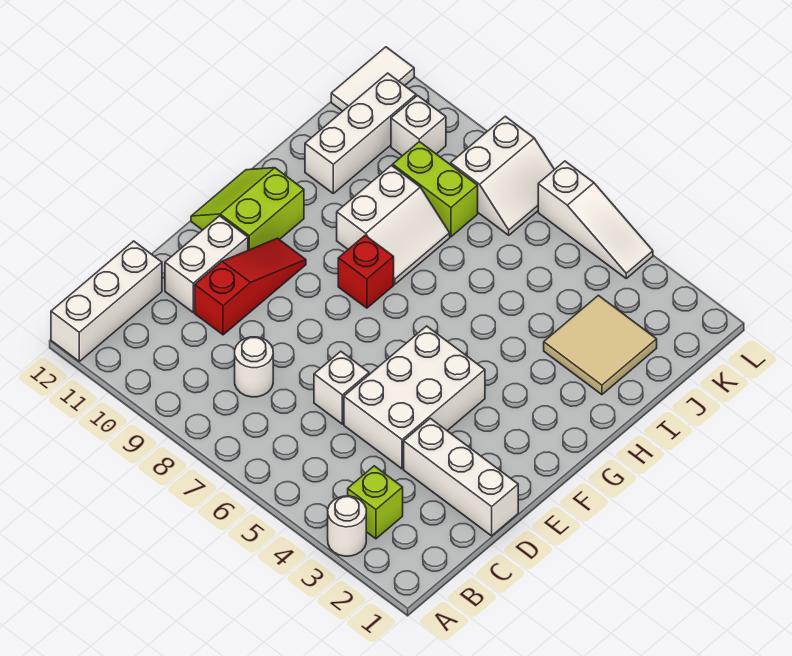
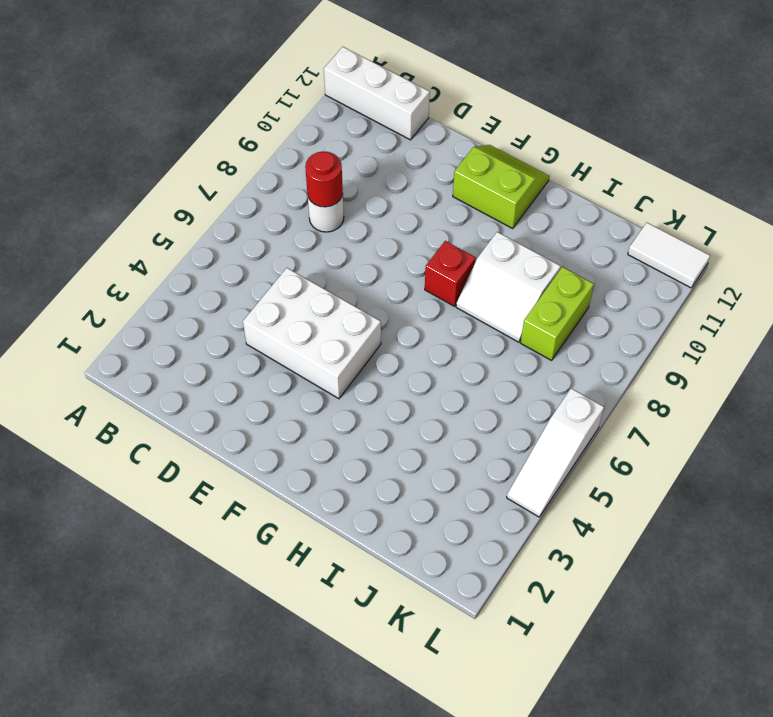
red round brick C8 level 2 -> none
none -> white round brick A3 level 1
none -> lime brick B3 level 1
none -> white brick D1:D3 level 1

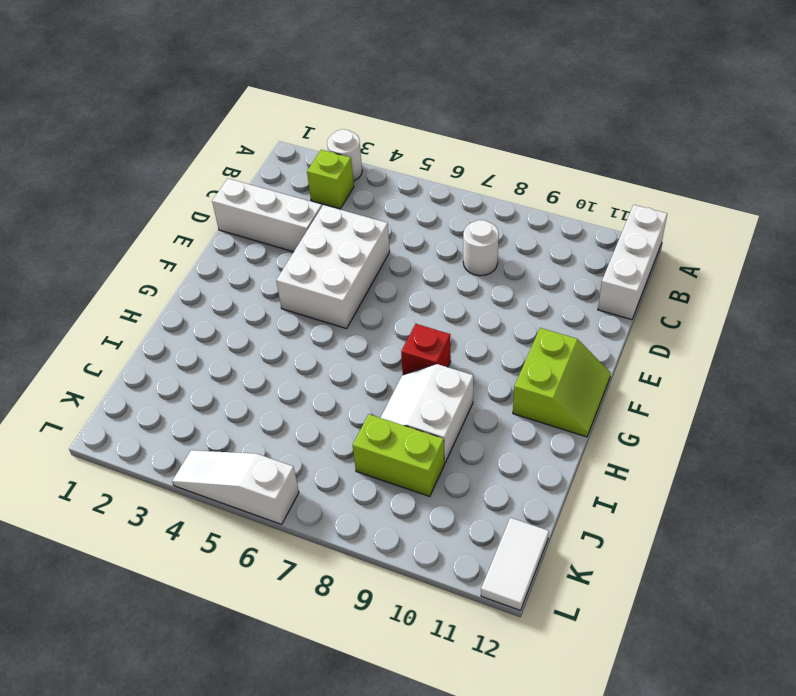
none -> white brick D6 level 1
none -> red slope D10:F10 level 1 top D
none -> white brick D11:E11 level 1

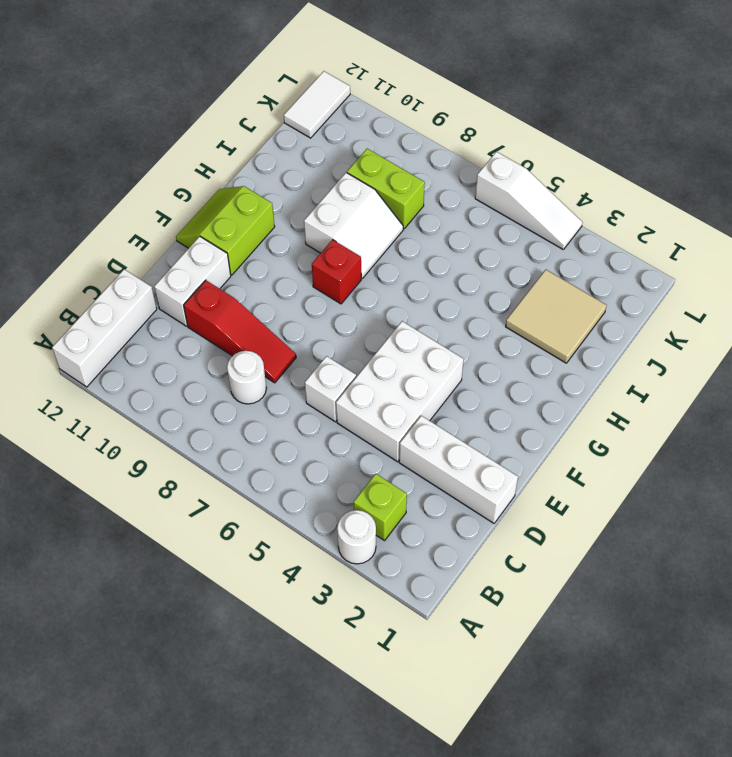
red slope D8:D10 level 1 top 10 -> red slope D10:F10 level 1 top D
none -> white brick I11:K11 level 1
none -> white slope K7:L8 level 1 top 8
none -> white brick K10 level 1

